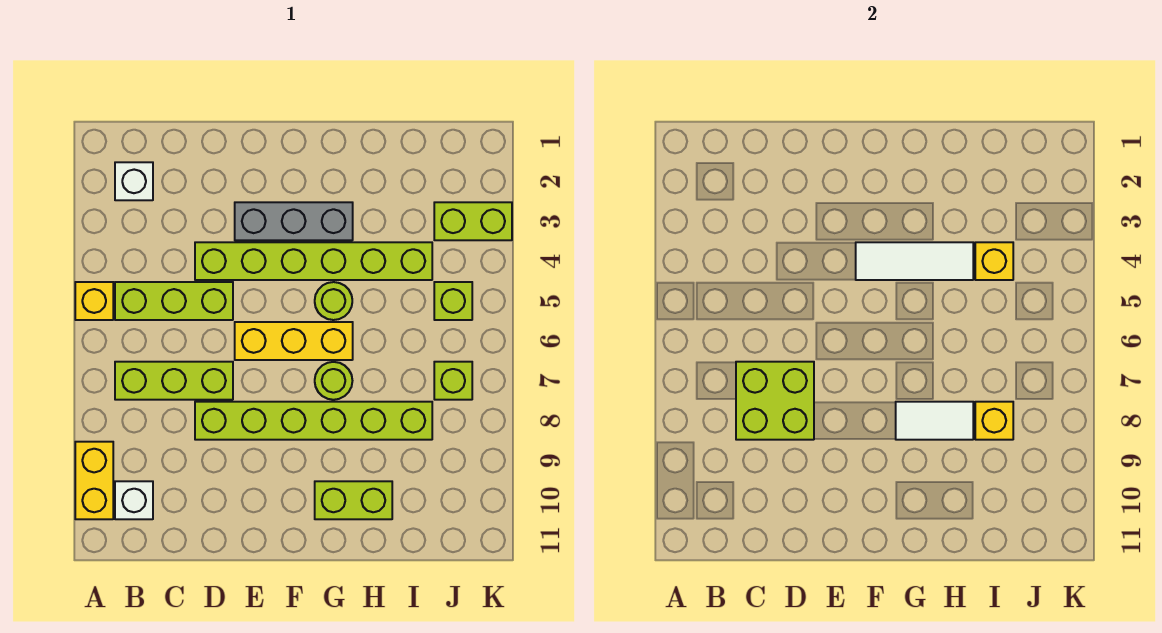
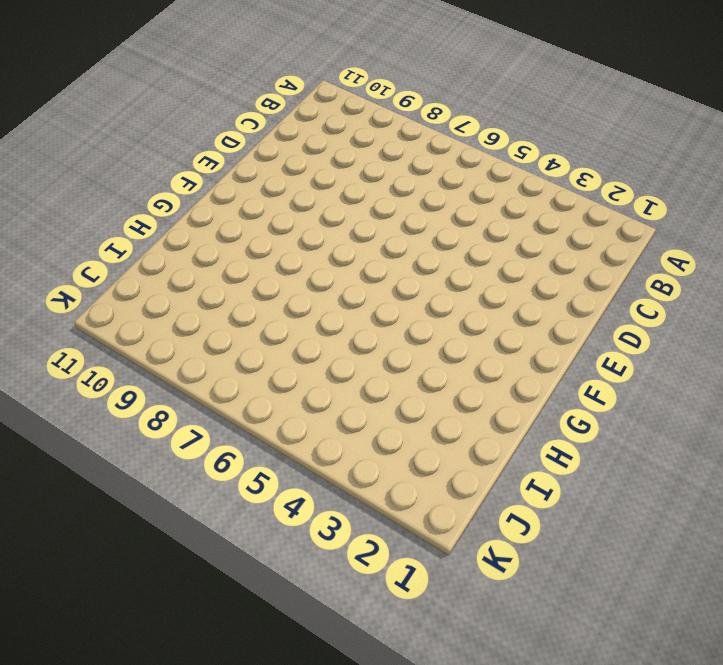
none -> yellow brick A5 level 1
none -> yellow brick A9:A10 level 1
none -> white brick B2 level 1

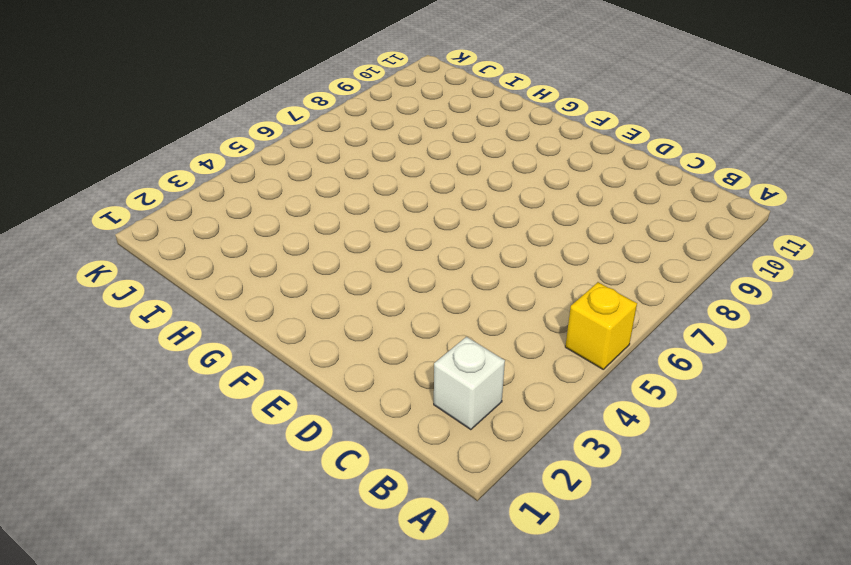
none -> yellow brick A9:A10 level 1
none -> lime brick B5:D5 level 1
none -> lime brick B7:D7 level 1

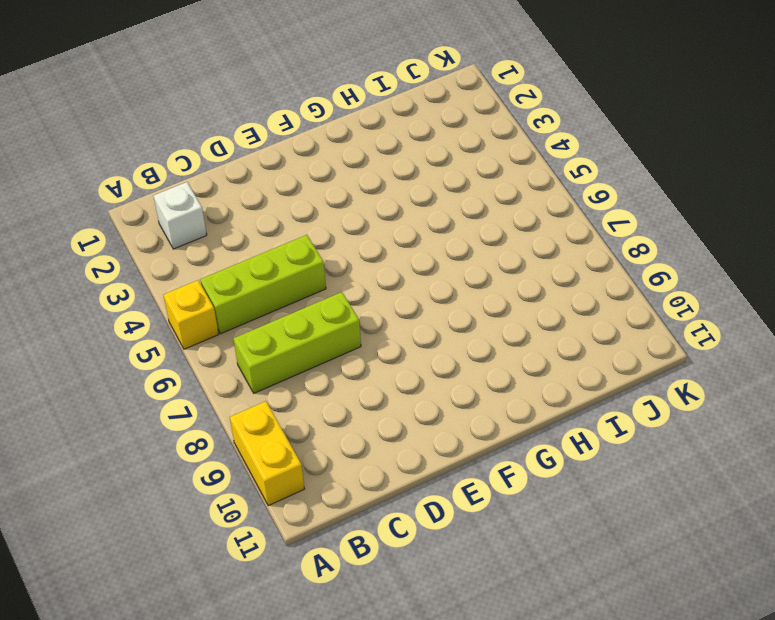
none -> white brick B10 level 1
none -> lime brick D4:I4 level 1
none -> lime brick D8:I8 level 1

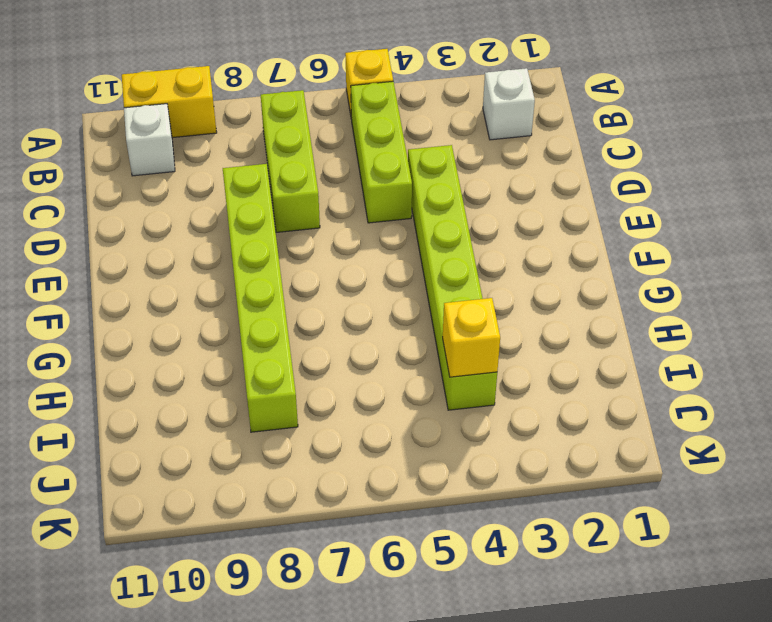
none -> grey brick E3:G3 level 1
none -> yellow brick E6:G6 level 1
none -> lime round brick G5 level 1

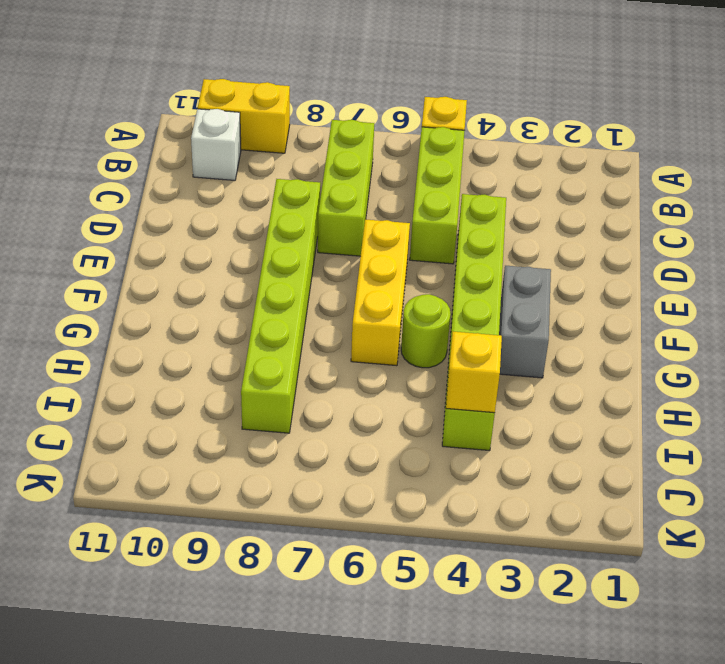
grey brick F3:G3 level 1 -> grey brick E3:G3 level 1
none -> white brick B2 level 1
none -> lime round brick G7 level 1
none -> lime brick G10:H10 level 1

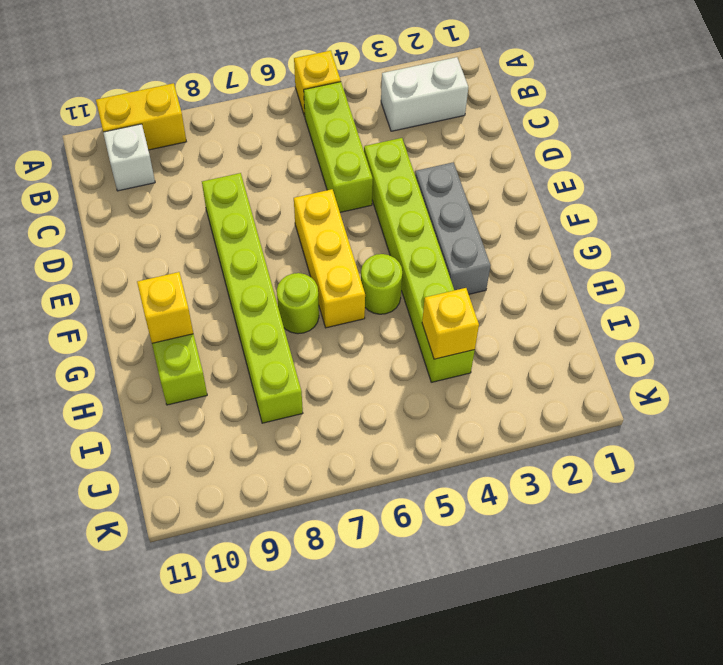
white brick B2:B3 level 1 -> white brick B2 level 1
yellow brick G10 level 2 -> yellow brick I8 level 2
none -> lime brick B7:D7 level 1
none -> lime brick J3:K3 level 1
none -> lime brick J5 level 1

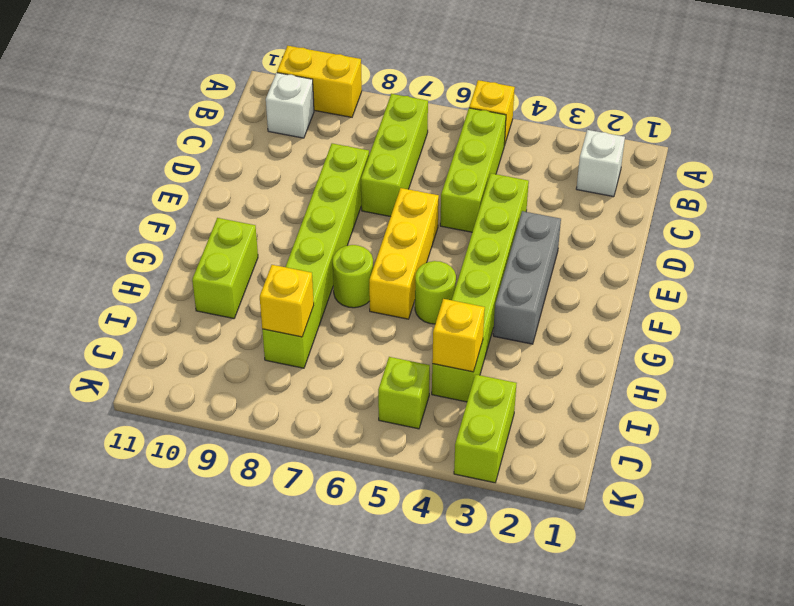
none -> lime brick J7 level 1
none -> lime brick C7:D8 level 2
none -> white tile F4:H4 level 2

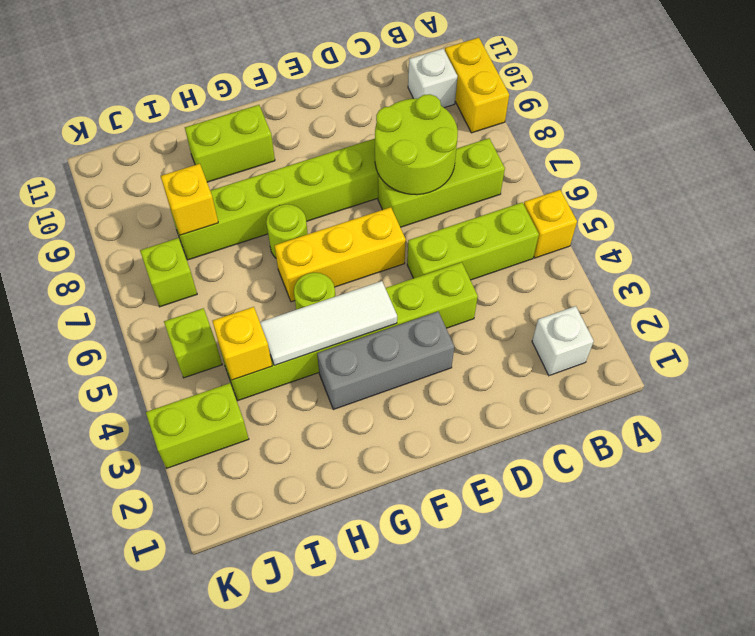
lime round brick C7:D8 level 2 -> lime brick C7:D8 level 2
none -> white tile G8:H8 level 2

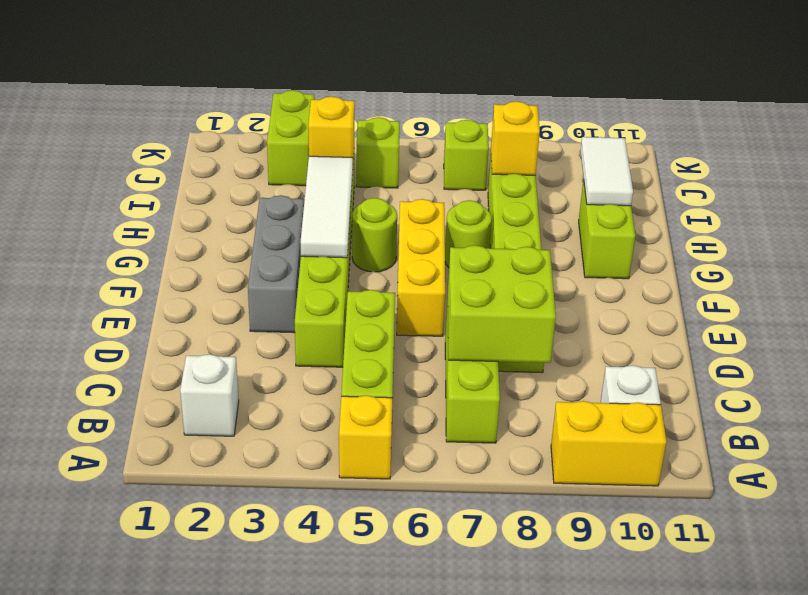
white tile H10:I10 level 2 -> white tile G8:H8 level 2

